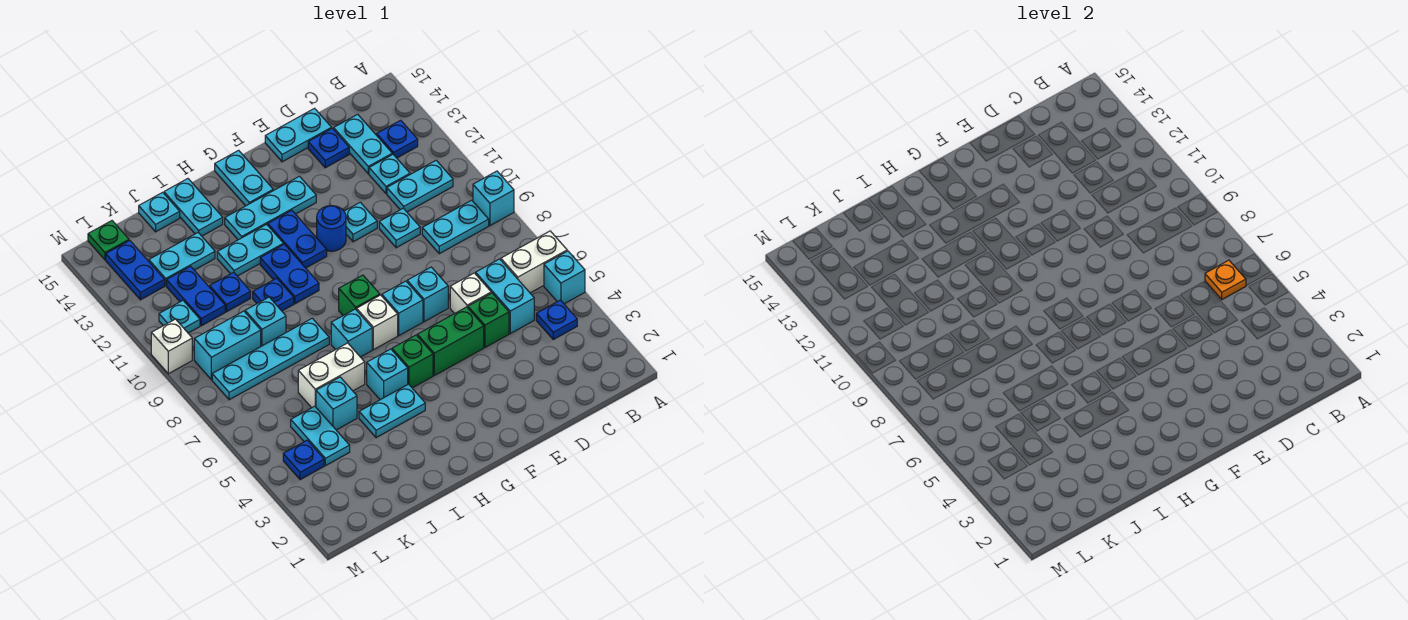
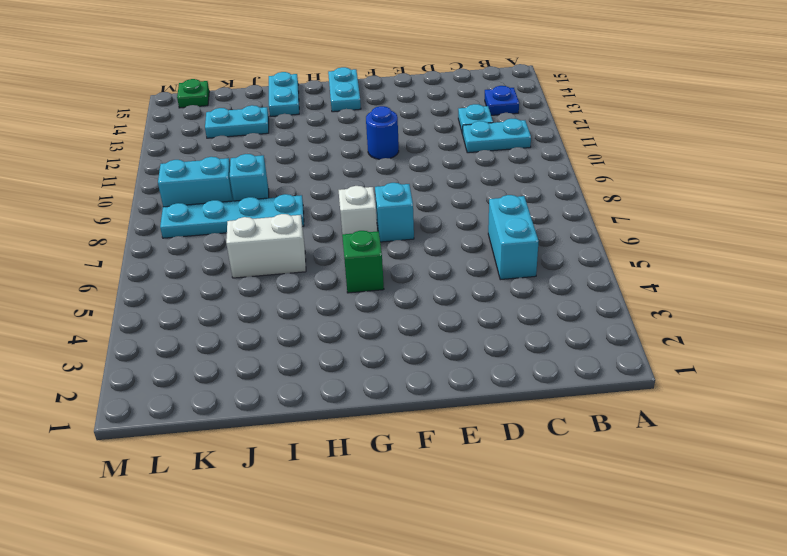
none -> cyan brick A5 level 1
none -> white brick A6:B6 level 1
none -> cyan brick A9 level 1
none -> blue plate B4 level 1

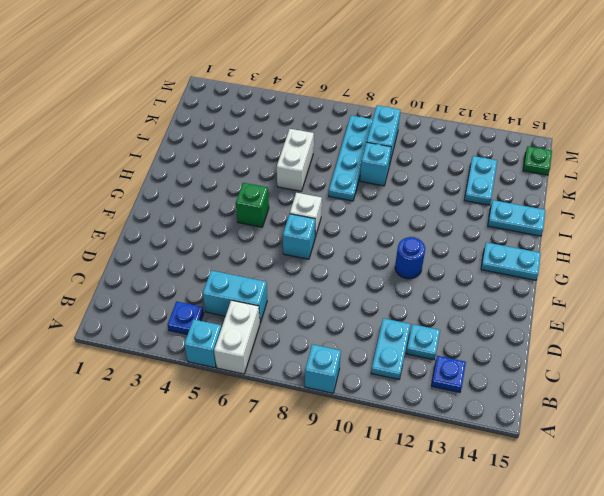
none -> cyan plate B9:C9 level 1
none -> cyan plate C13:C14 level 1
none -> green brick D5 level 1
none -> white brick D6 level 1

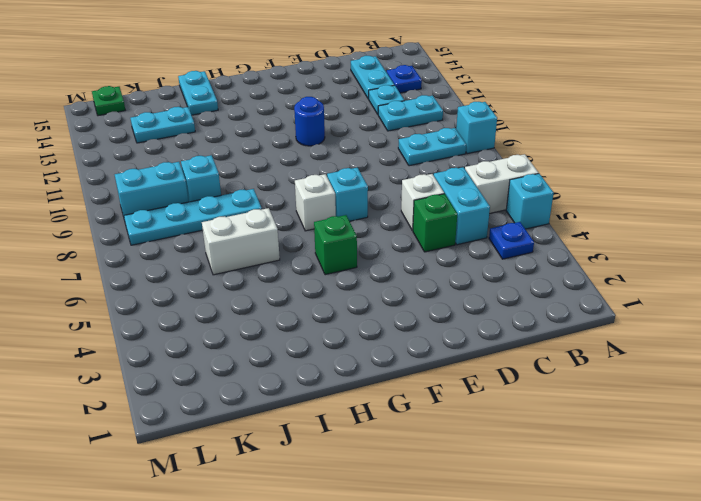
none -> cyan plate D10 level 1
none -> blue plate D14 level 1
none -> cyan plate D15:E15 level 1
none -> green brick E5:F5 level 1

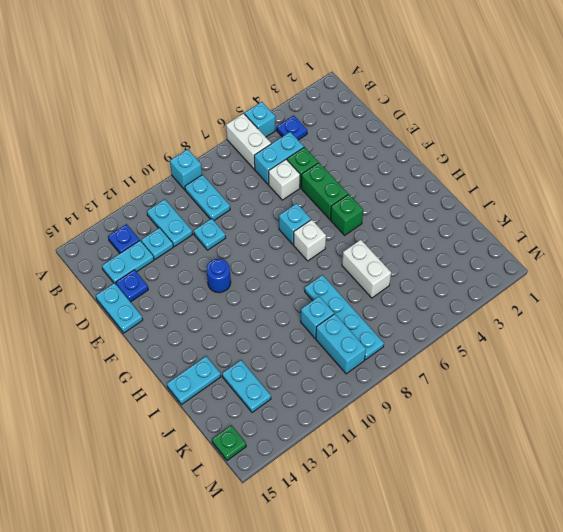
none -> cyan brick E7 level 1
none -> cyan plate E11 level 1
none -> cyan plate F13:H13 level 1
none -> green brick G8 level 1

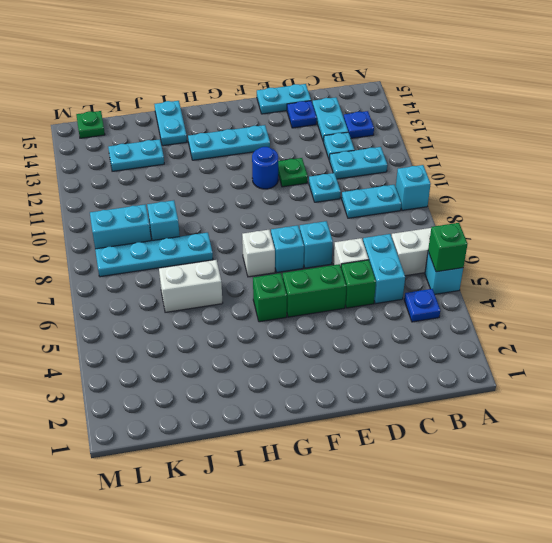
green brick A5 level 2 -> green brick G8 level 1
green plate E11 level 1 -> cyan plate E11 level 1
none -> blue plate G11:G12 level 1
none -> cyan plate G14:G15 level 1
none -> cyan plate H4:I4 level 1
none -> cyan brick H5 level 1

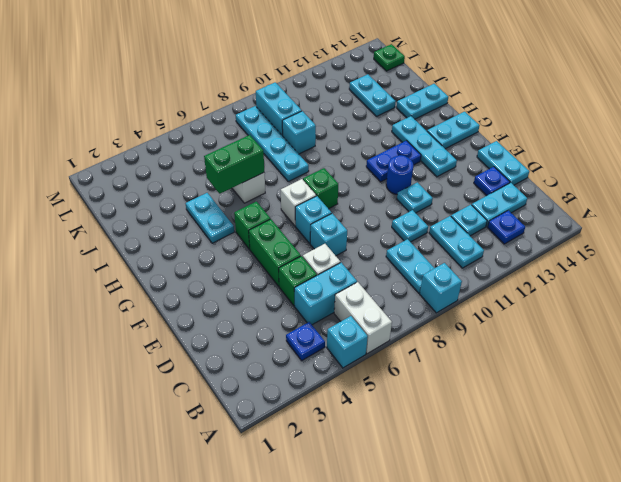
green brick I5:I6 level 2 -> none
none -> cyan brick H5 level 1
none -> cyan brick H7 level 1
none -> blue plate H10:H11 level 1
none -> cyan plate H12:I12 level 1

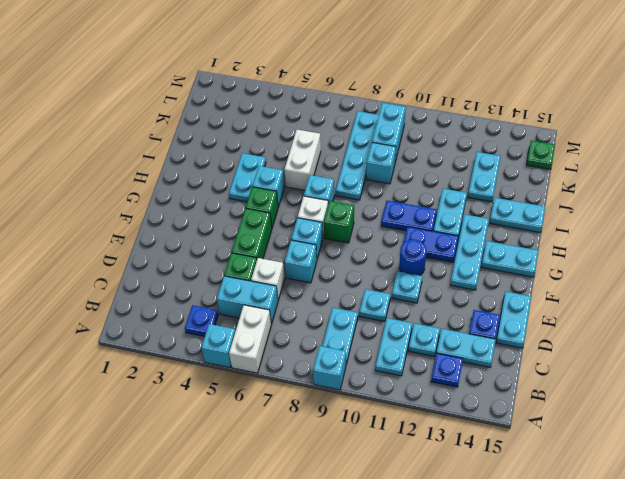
none -> blue plate I10 level 1
none -> cyan brick J5 level 1
none -> blue plate J11 level 1
none -> cyan plate J15 level 1

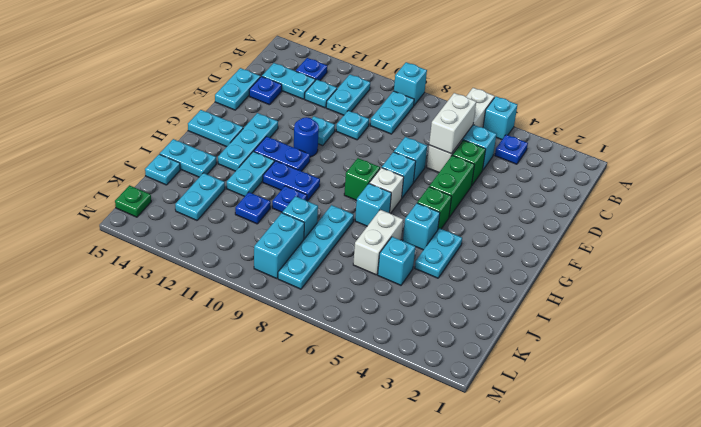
white brick C6:D6 level 2 -> none
none -> cyan plate K4:K5 level 1
none -> blue plate K11:K12 level 1
none -> blue plate L4 level 1
none -> cyan plate L11 level 1

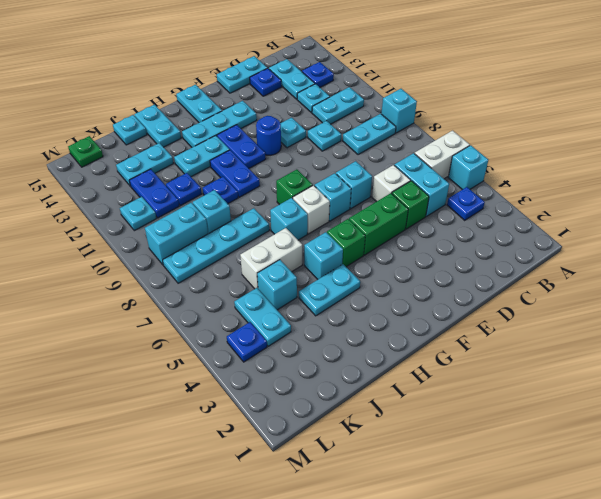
none -> blue plate L13:L14 level 1
none -> white brick M10 level 1
none -> orange plate B6 level 2

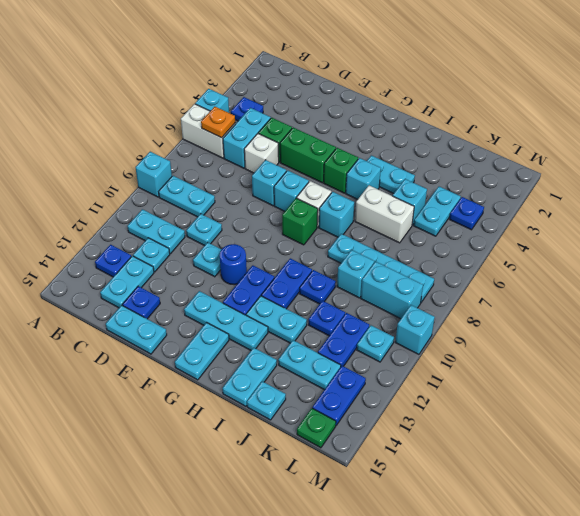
cyan brick M10 level 1 -> white brick M10 level 1

